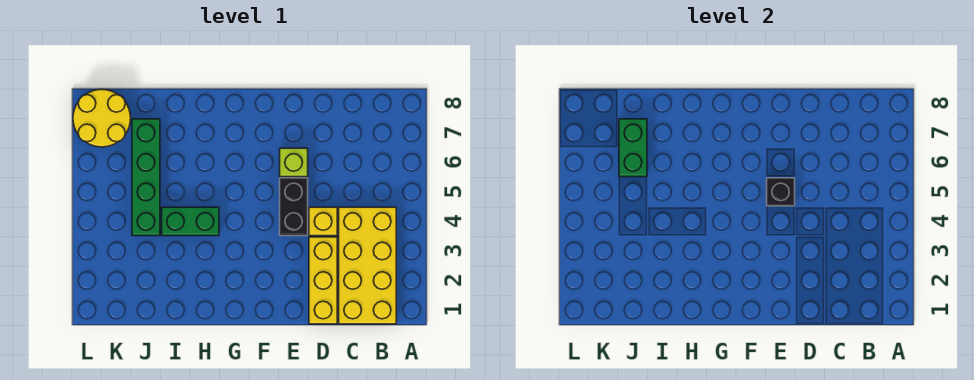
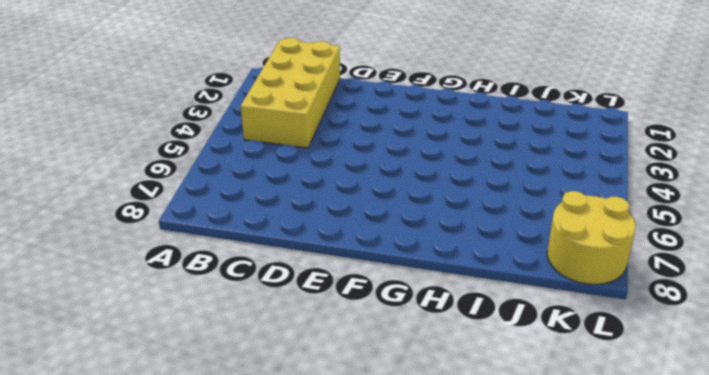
none -> yellow brick D1:D3 level 1
none -> yellow brick D4 level 1

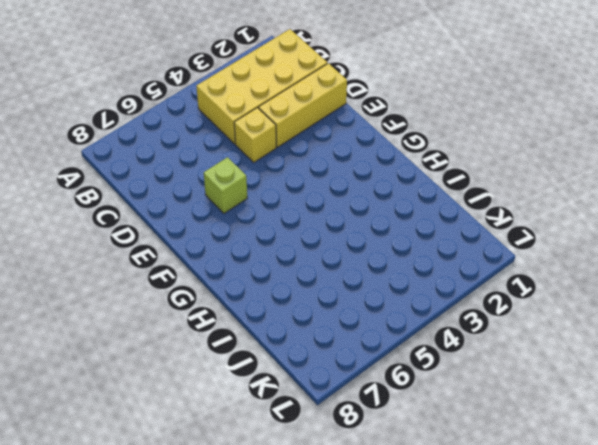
none -> black brick E4:E5 level 1
none -> green brick H4:I4 level 1

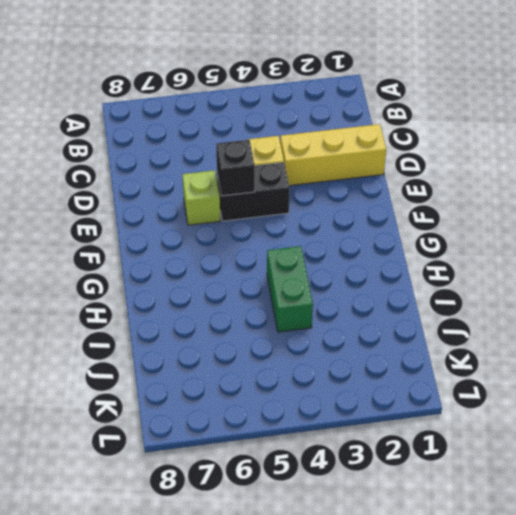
none -> yellow brick B1:C4 level 1
none -> green brick J4:J7 level 1

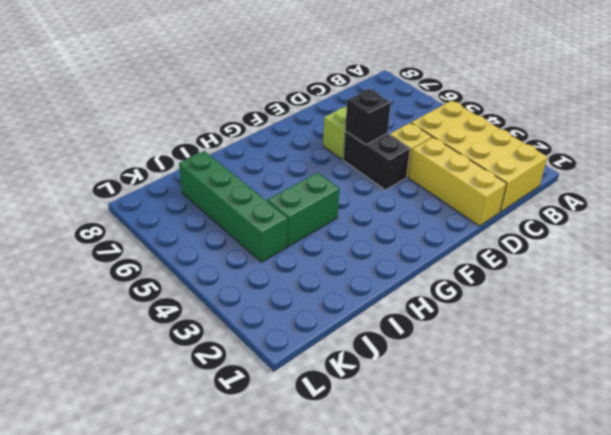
none -> yellow round brick K7:L8 level 1
none -> green brick J6:J7 level 2

